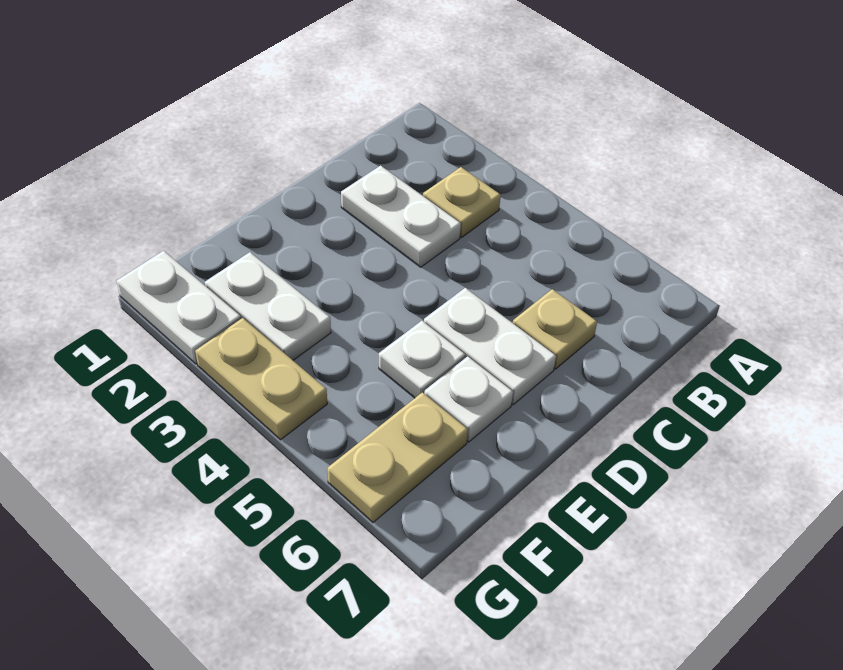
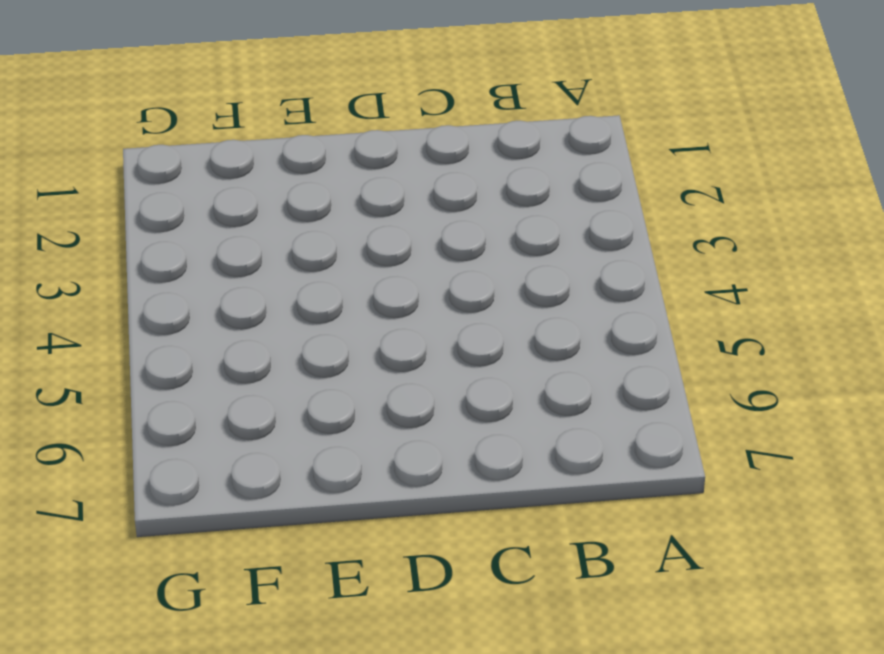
none -> tan plate B3 level 1
none -> white plate C2:C3 level 1

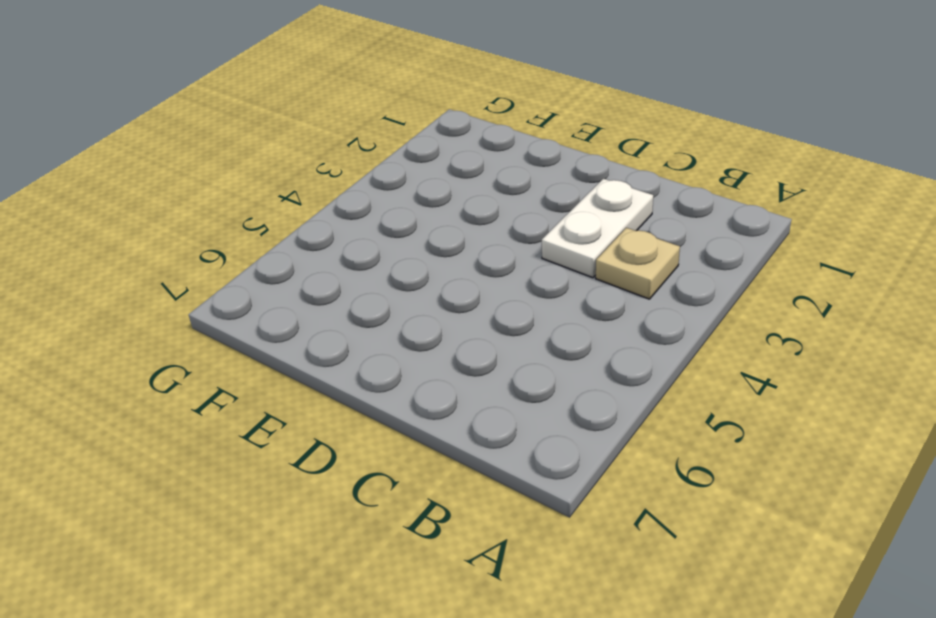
none -> tan plate C6 level 1
none -> white plate D5:D6 level 1

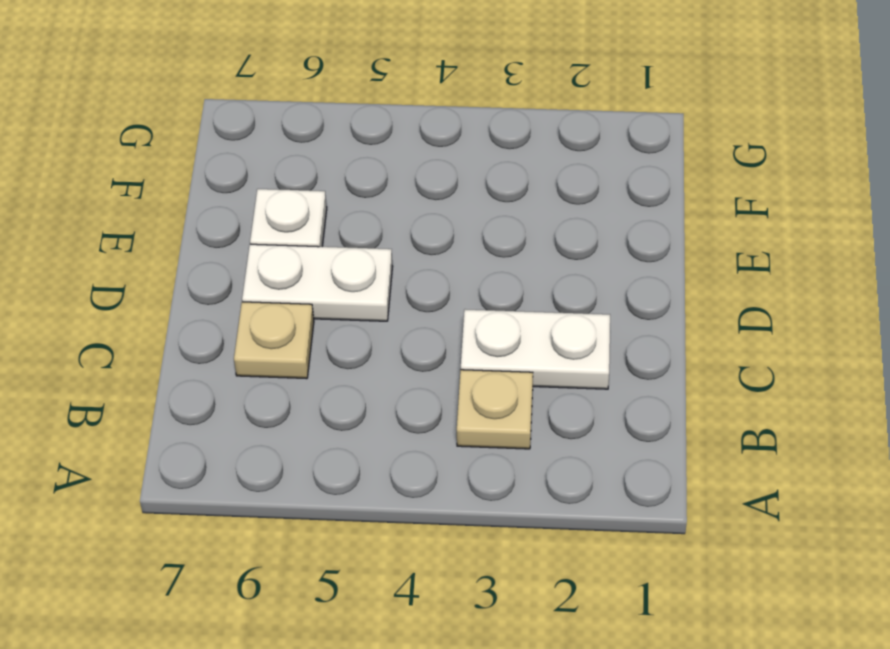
none -> white plate E5 level 1
none -> white plate F2:F3 level 1

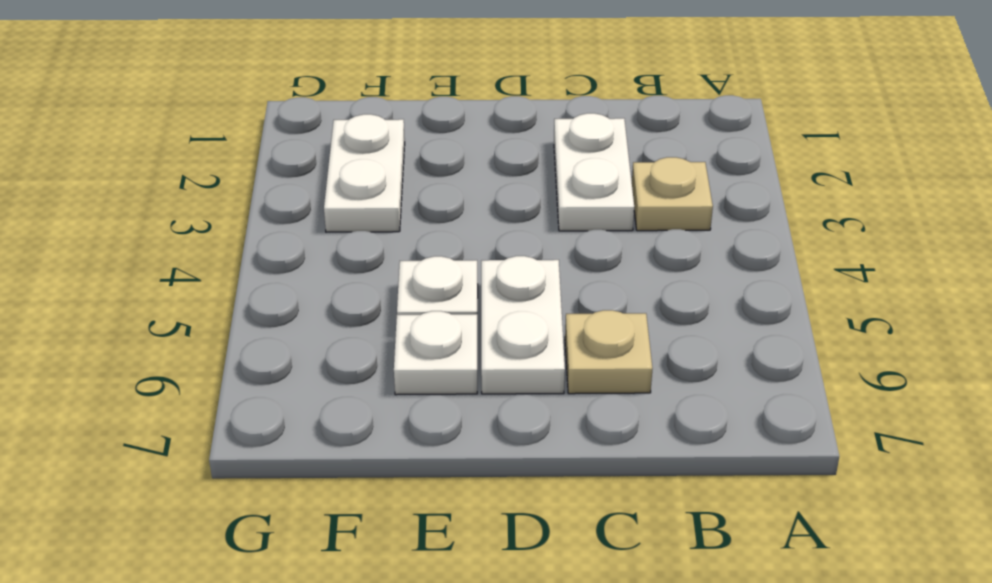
none -> tan plate F6:G6 level 1
none -> white plate G1:G2 level 1

